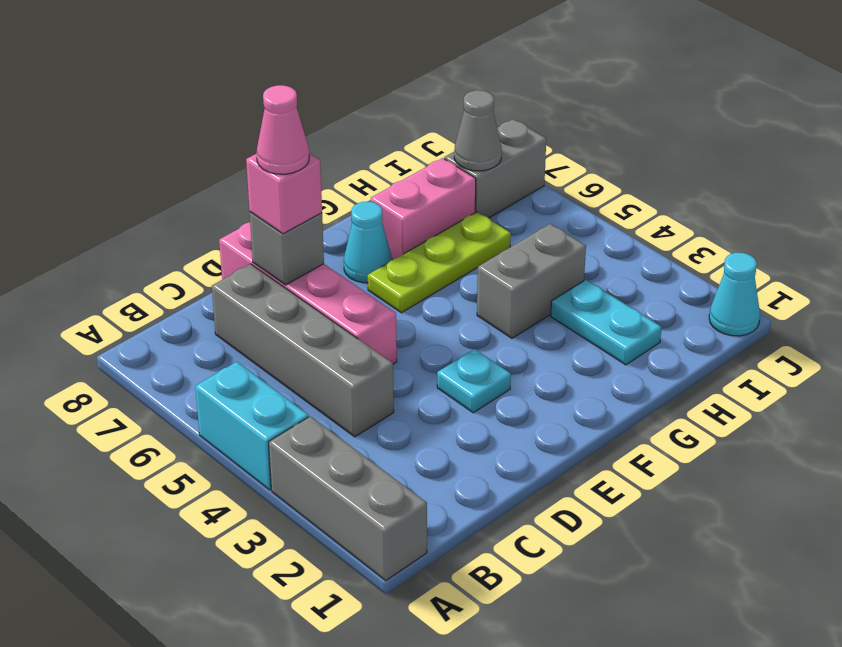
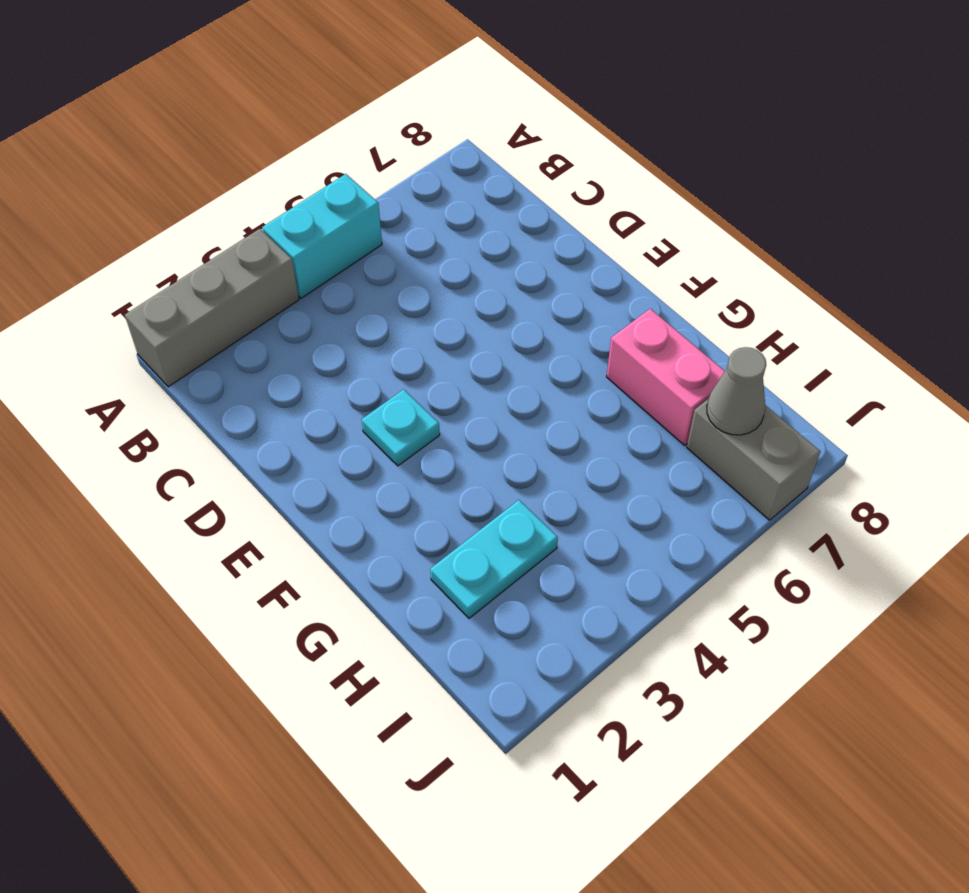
none -> grey brick C4:C7 level 1
none -> pink brick D5:D8 level 1
none -> lime plate F6:H6 level 1

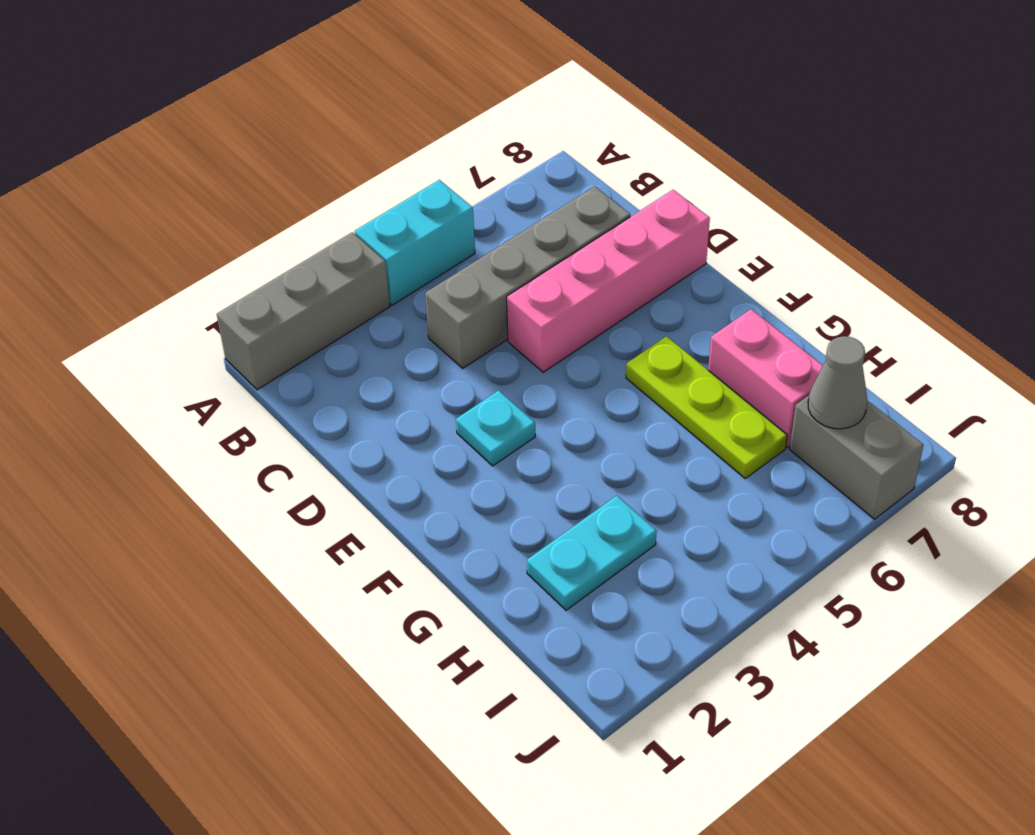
none -> cyan cone F7 level 1
none -> grey brick G4:H4 level 1
none -> cyan cone J1 level 1

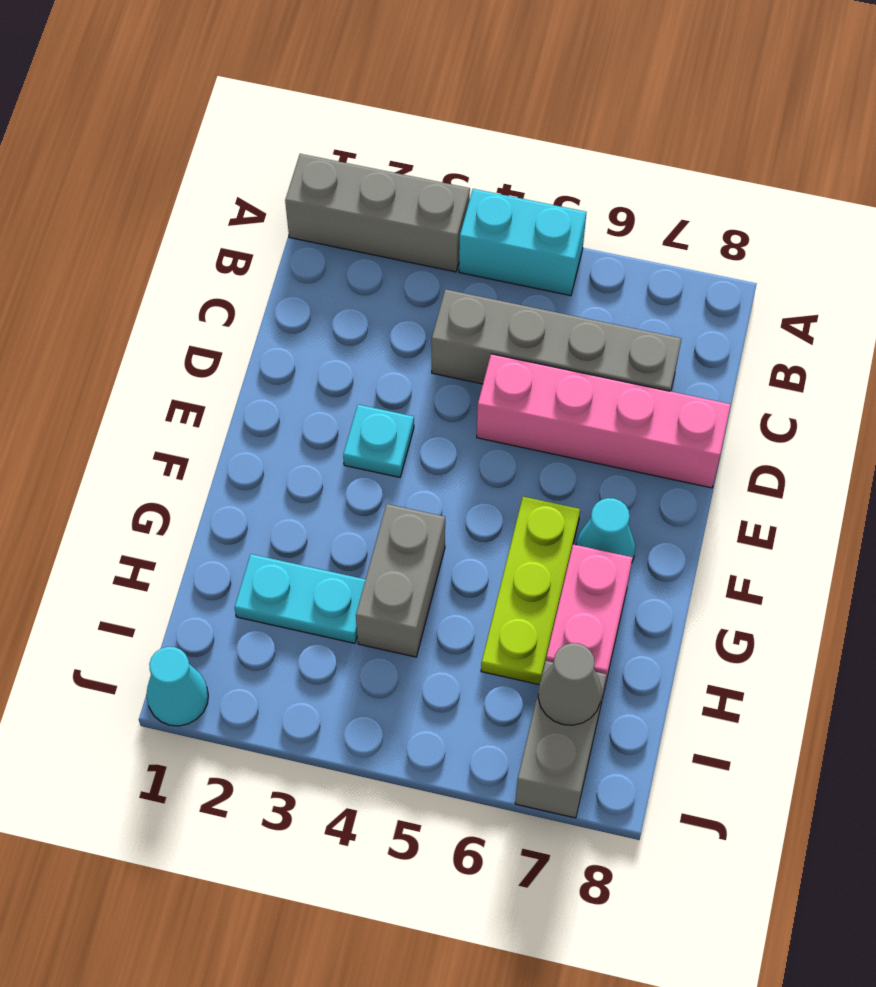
none -> grey brick D7 level 2
none -> pink brick D7 level 3
none -> pink cone D7 level 4

